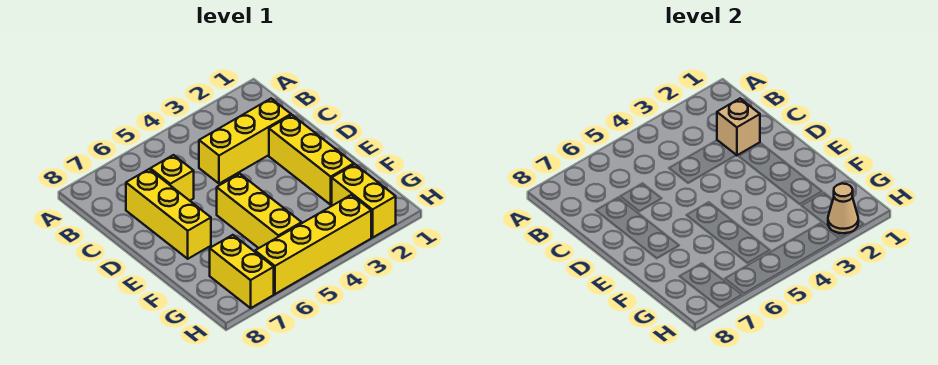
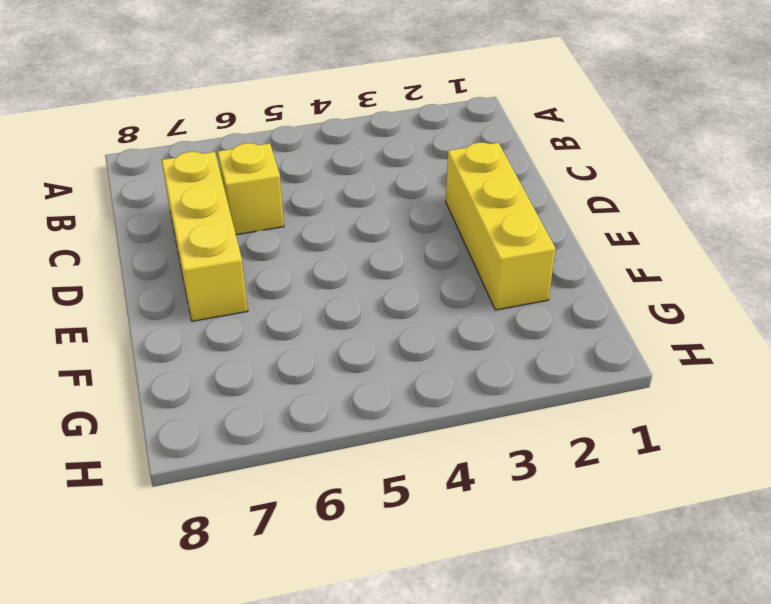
none -> yellow brick C2:C4 level 1
none -> yellow brick E5:G5 level 1

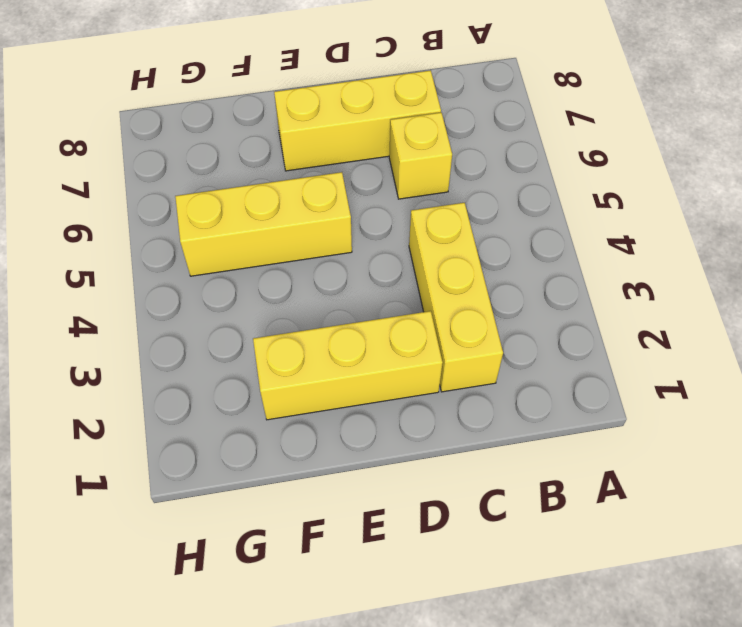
none -> yellow brick G2:H2 level 1
none -> yellow brick G7:H7 level 1

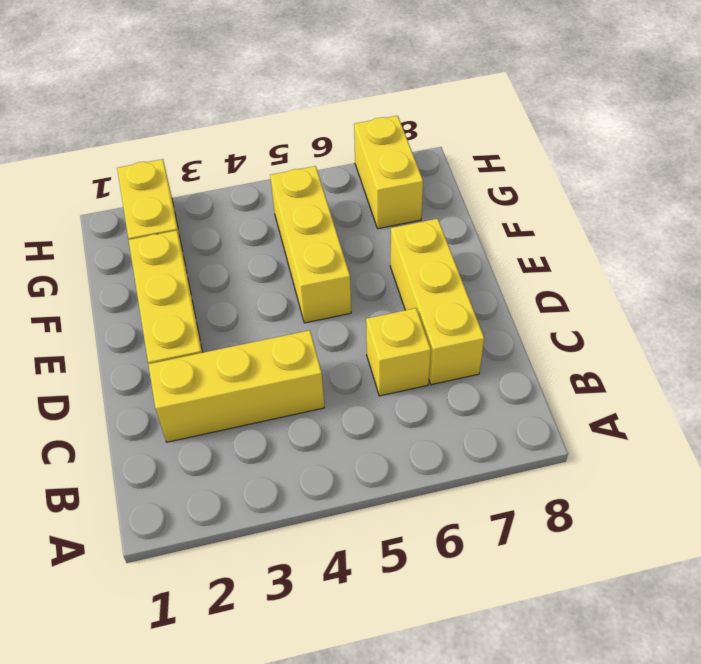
none -> yellow brick H3:H6 level 1
none -> tan brick C2 level 2

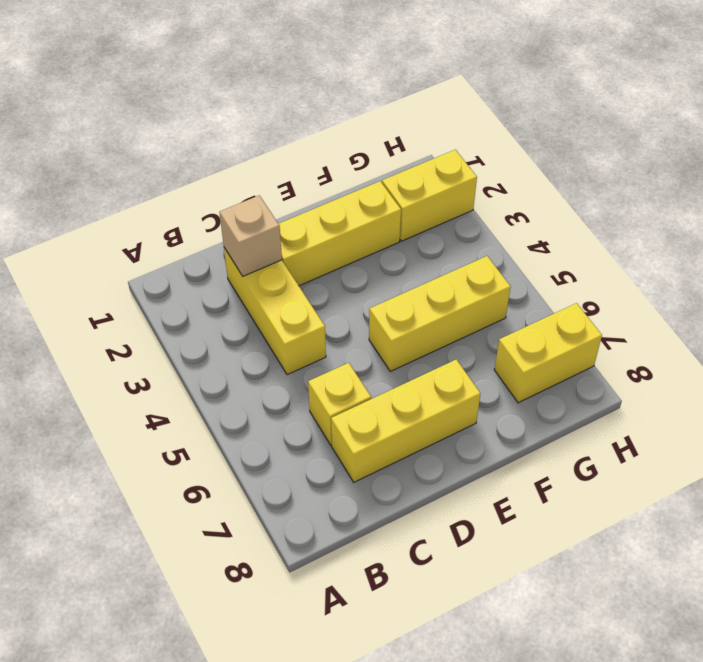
none -> yellow brick H3:H6 level 1
none -> tan cone H2 level 2

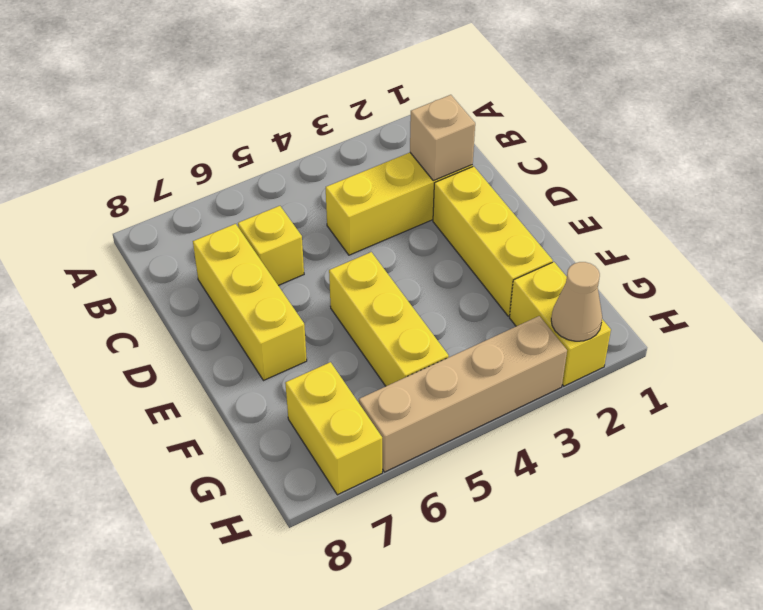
tan brick H3:H6 level 1 -> yellow brick H3:H6 level 1

